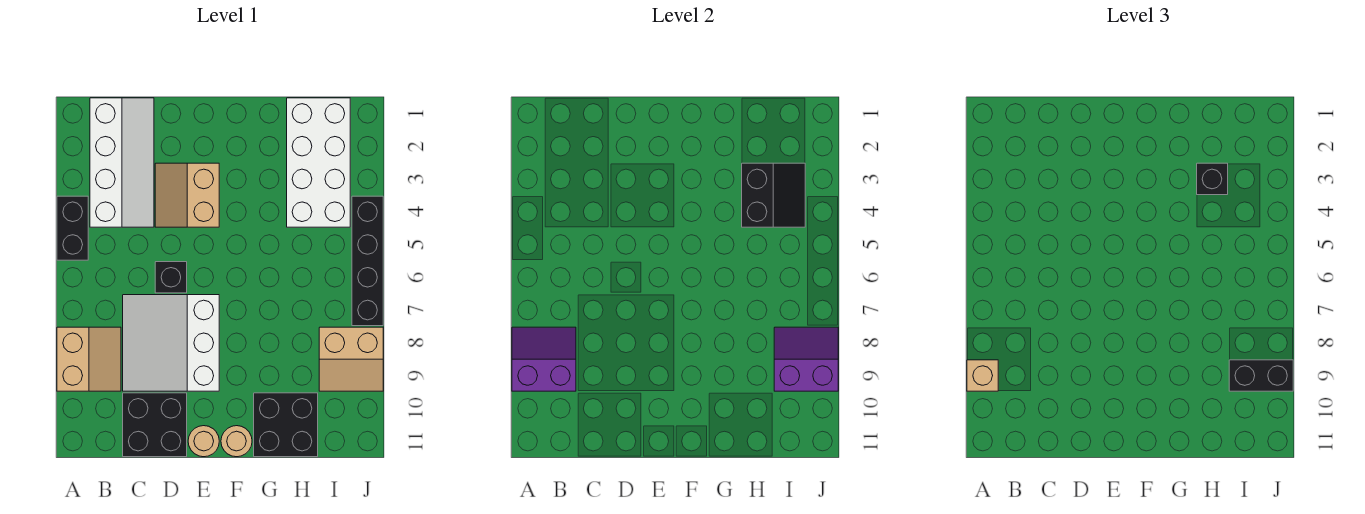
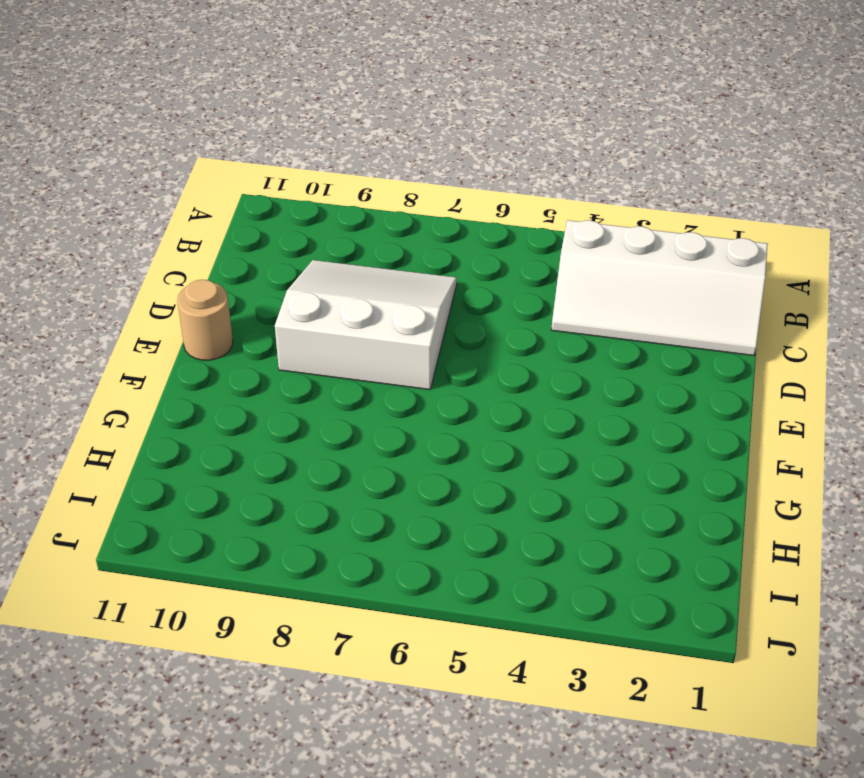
none -> black brick A4:A5 level 1
none -> tan slope A8:B9 level 1 top A
none -> black brick C10:D11 level 1

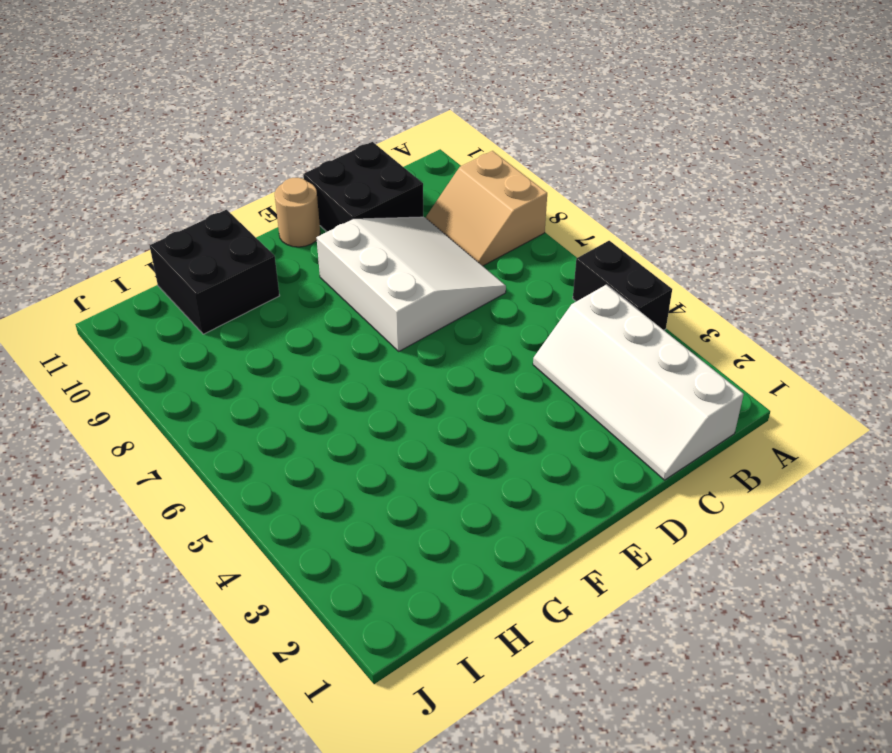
none -> tan slope D3:E4 level 1 top E
none -> black brick D6 level 1
none -> tan round brick F11 level 1

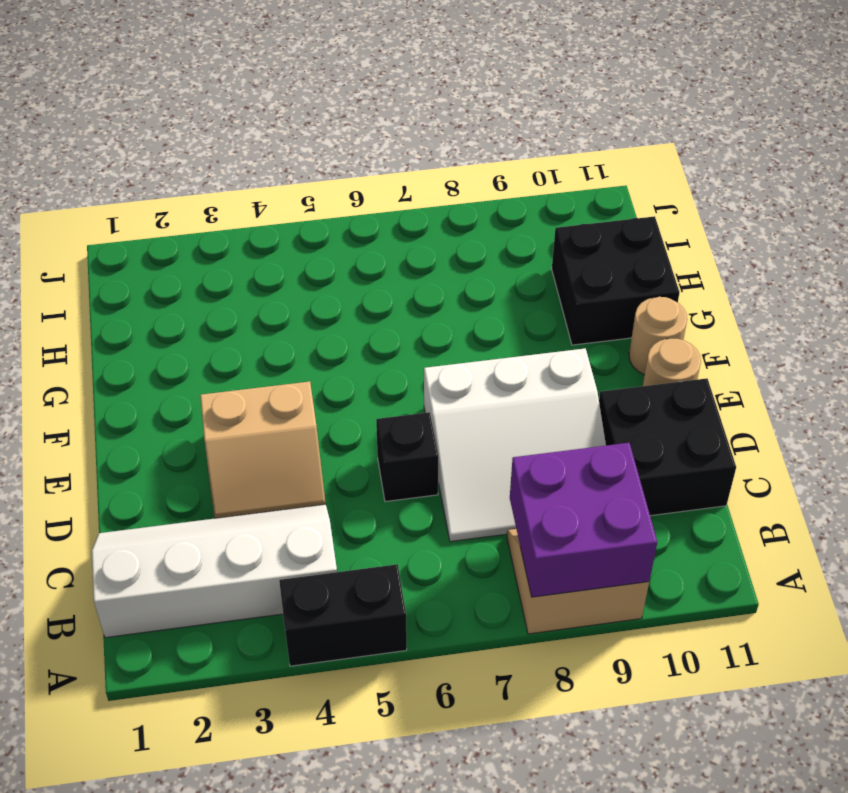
purple brick A8:B9 level 2 -> purple slope A8:B9 level 2 top 9
none -> white brick H1:I4 level 1
none -> tan slope I8:J9 level 1 top 8
none -> black brick J4:J7 level 1

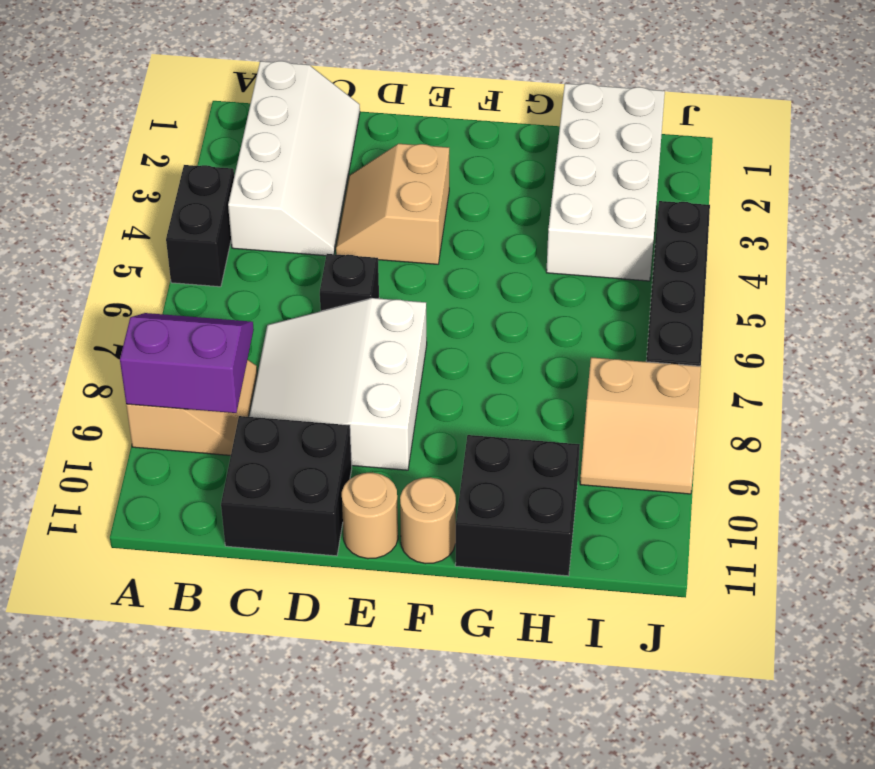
none -> black slope H3:I4 level 2 top H
none -> purple slope I8:J9 level 2 top 9
none -> tan brick A9 level 3

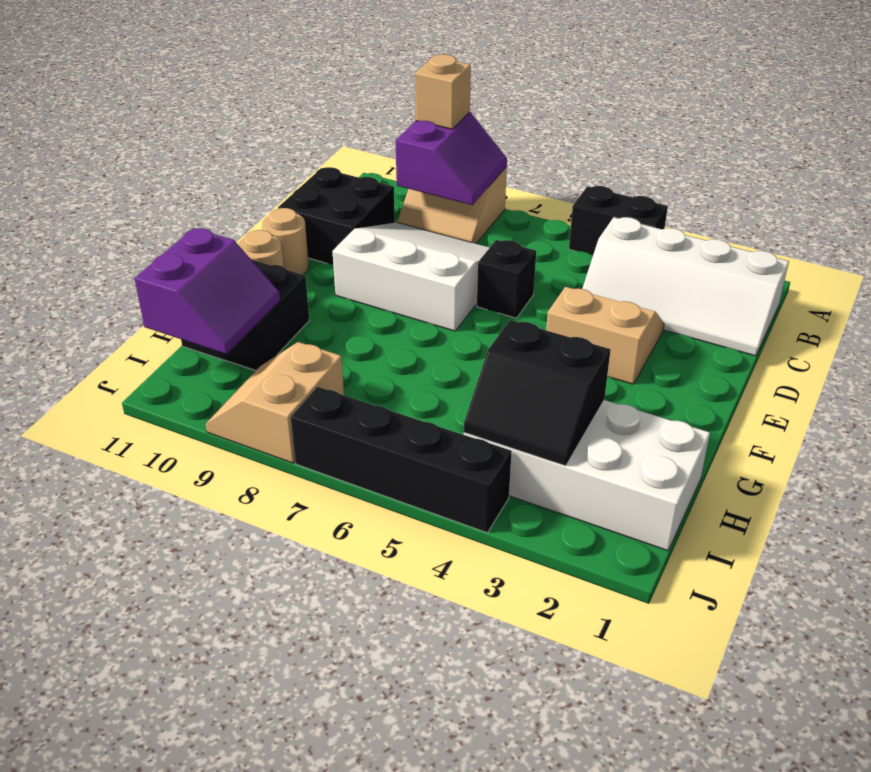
purple slope H10:I11 level 2 top 11 -> purple slope I8:J9 level 2 top 9
none -> black brick H3 level 3
none -> black brick I9:J9 level 3

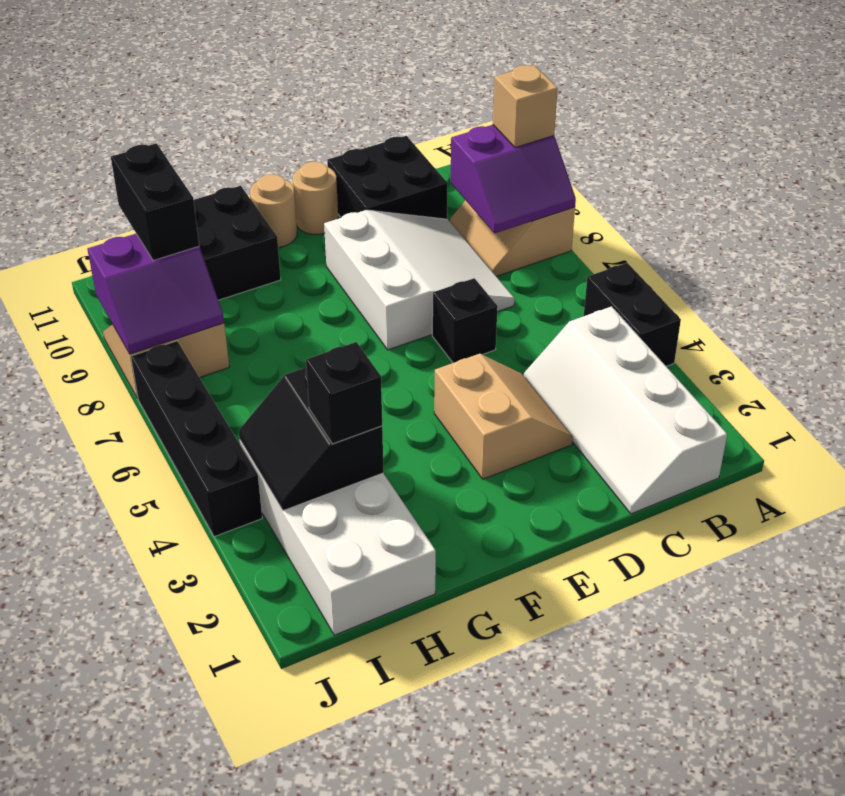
black brick I9:I10 level 3 -> black brick I9:J9 level 3

